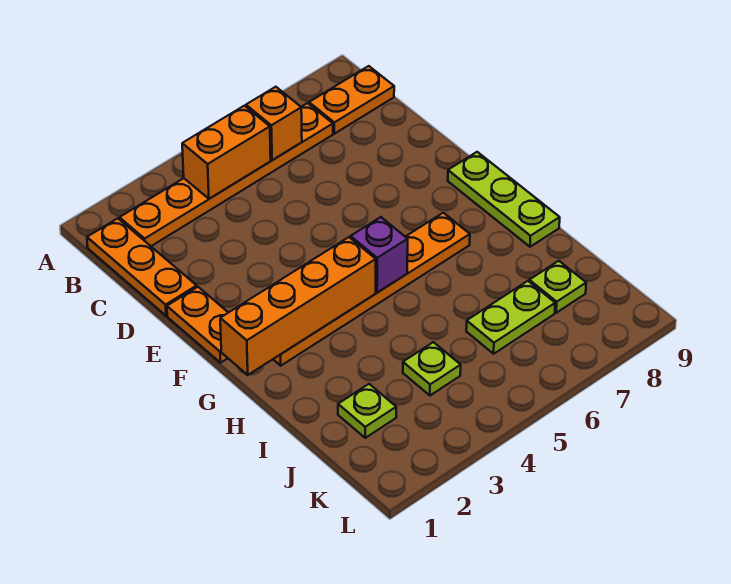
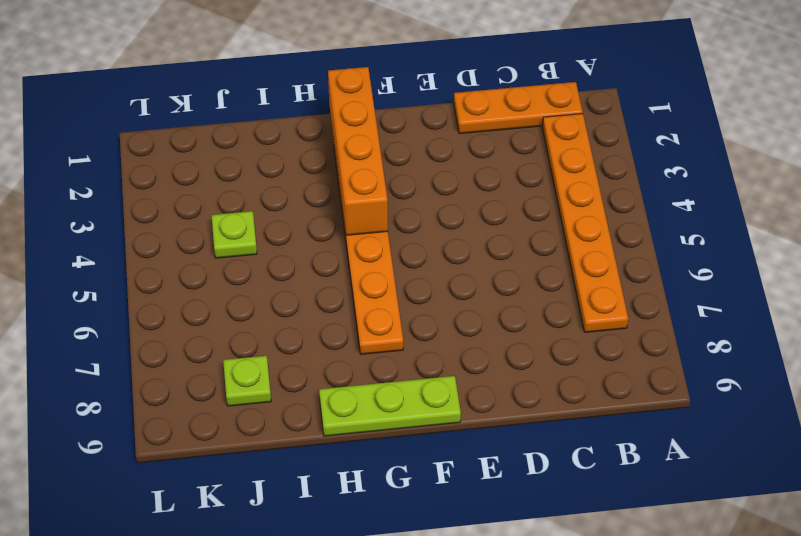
none -> orange plate B8:B9 level 1
none -> orange plate E1:F1 level 1
none -> lime plate J2 level 1

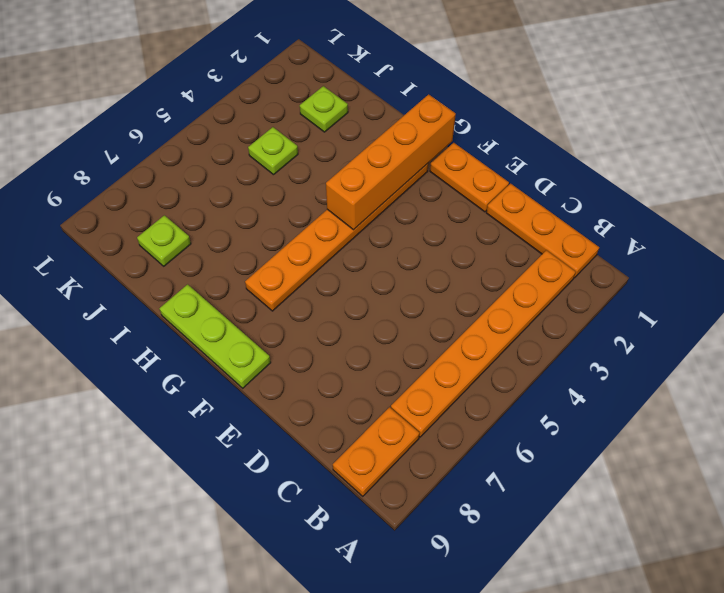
none -> lime plate J6:J7 level 1
none -> orange brick B4:B5 level 2
none -> orange brick B6 level 2

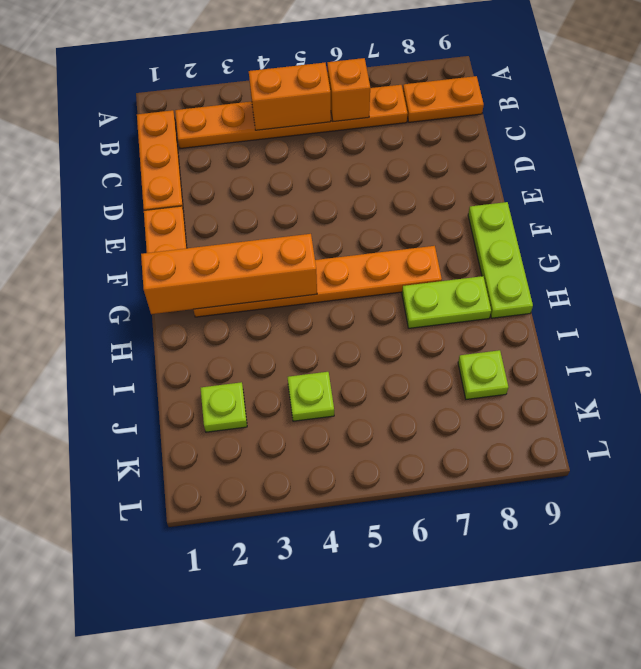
lime plate H7:H8 level 1 -> lime plate J6:J7 level 1
none -> purple brick G5 level 2

